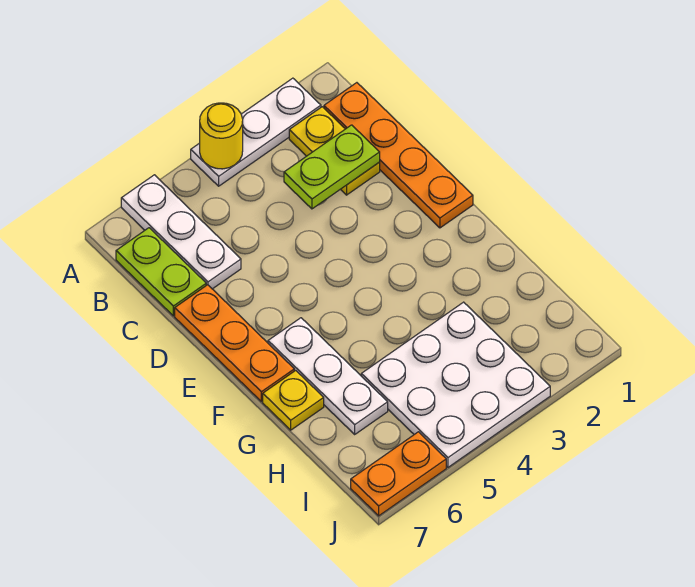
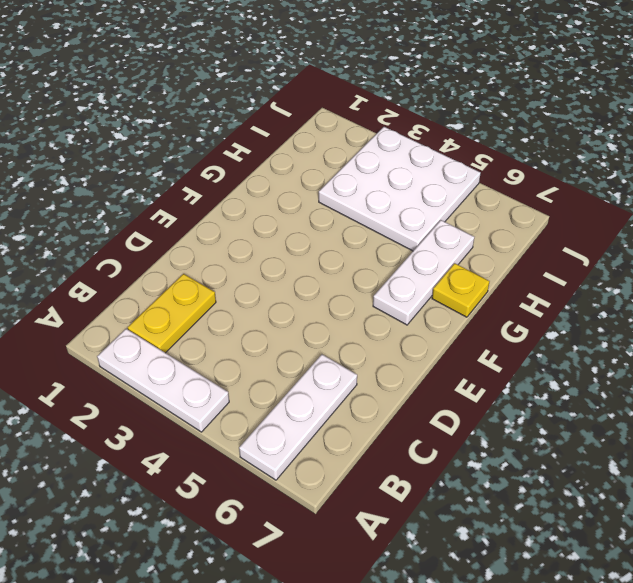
none -> orange plate B1:E1 level 1
none -> lime plate B7:C7 level 1
none -> orange plate D7:F7 level 1

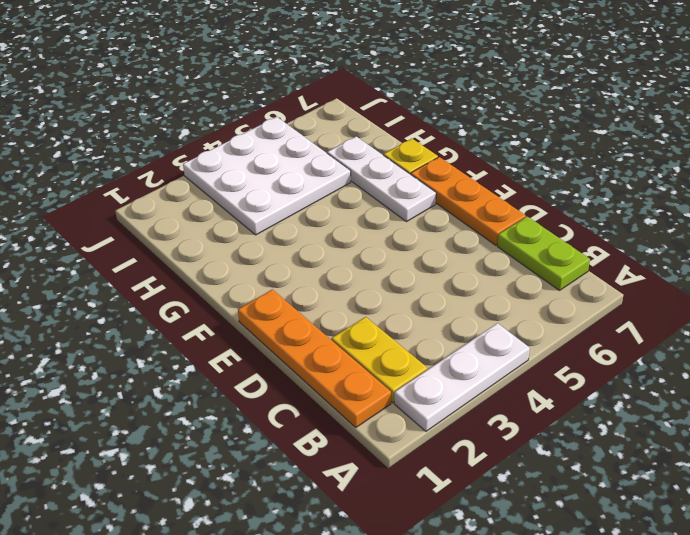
none -> white plate A6:C6 level 1
none -> orange plate J6:J7 level 1
none -> yellow round brick A4 level 2

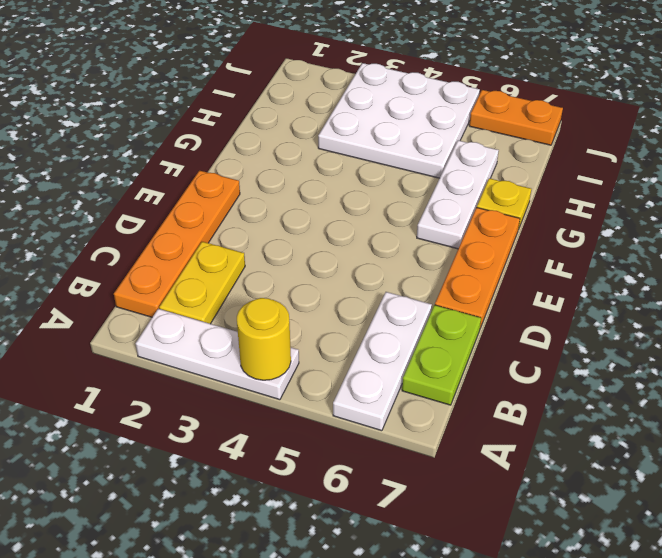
none -> lime plate C2:C3 level 2

